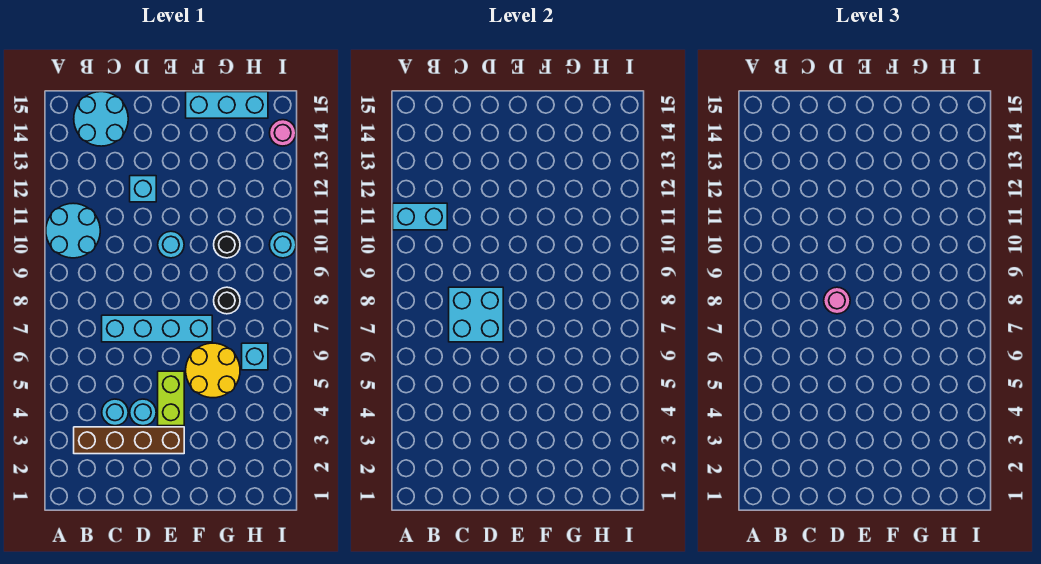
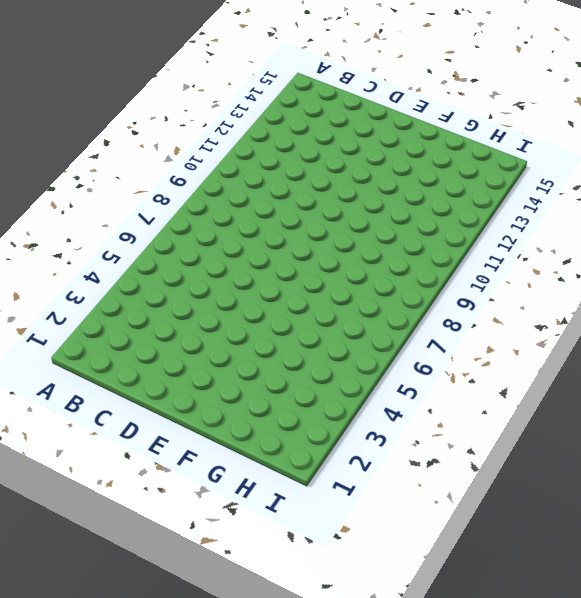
none -> cyan round brick A10:B11 level 1
none -> brown brick B3:E3 level 1
none -> cyan round brick B14:C15 level 1

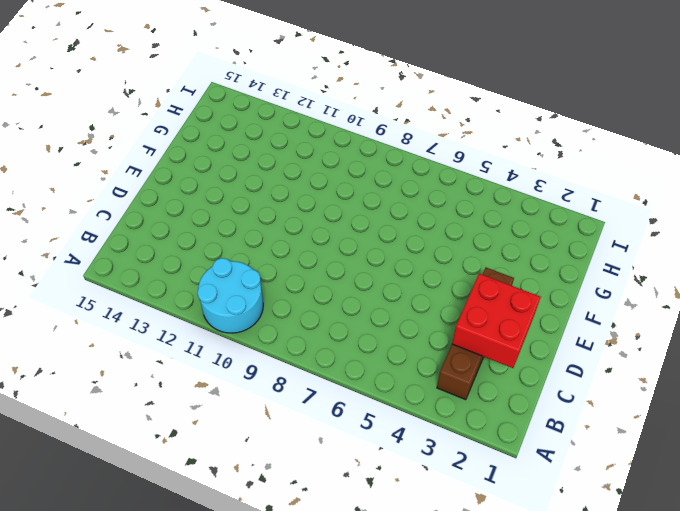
red brick C2:D3 level 2 -> none
none -> cyan round brick B14:C15 level 1
none -> cyan round brick C4 level 1
none -> cyan brick C7:F7 level 1

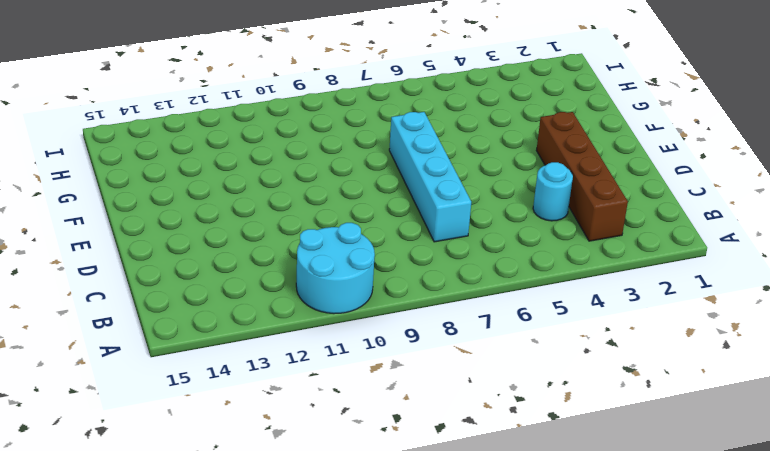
none -> cyan round brick B14:C15 level 1
none -> cyan round brick D4 level 1
none -> cyan brick D12 level 1

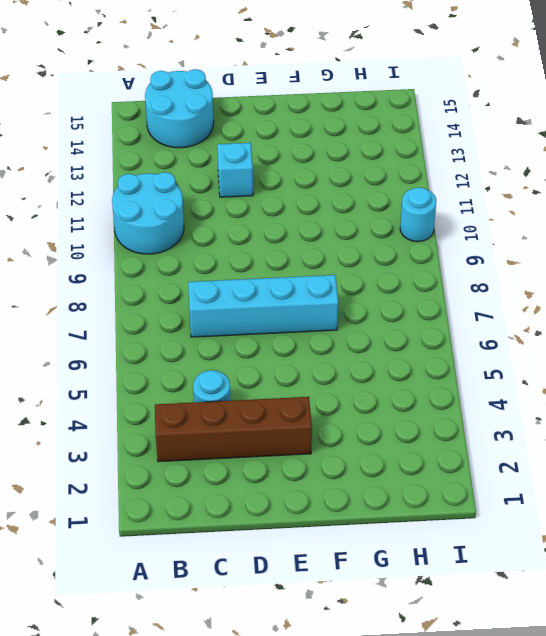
none -> cyan round brick D4 level 1
none -> lime brick E4:E5 level 1
none -> cyan round brick E10 level 1

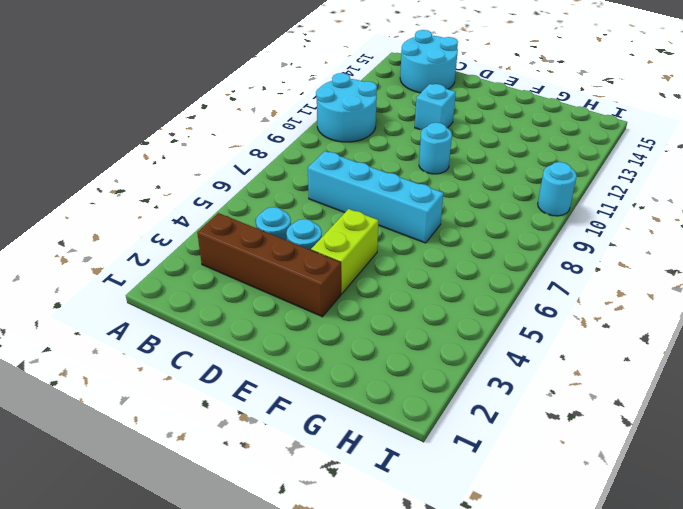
none -> yellow round brick F5:G6 level 1
none -> cyan brick F15:H15 level 1
none -> black round brick G8 level 1

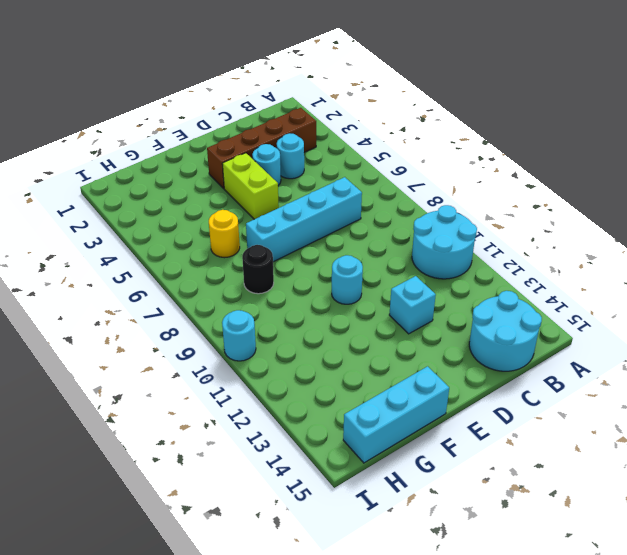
yellow round brick G6 level 1 -> yellow round brick F5:G6 level 1
none -> black round brick G10 level 1
none -> cyan brick H6 level 1
none -> pink round brick I14 level 1

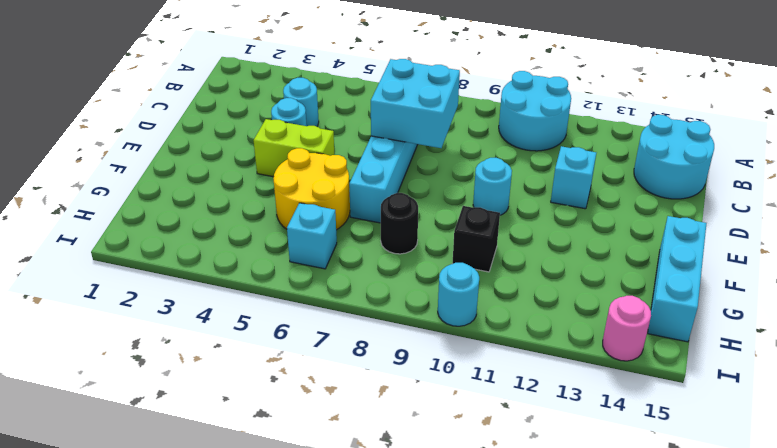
black brick G10 level 1 -> black round brick G10 level 1
none -> brown brick B3:E3 level 1
none -> cyan brick A11:B11 level 2
none -> pink round brick D8 level 3

